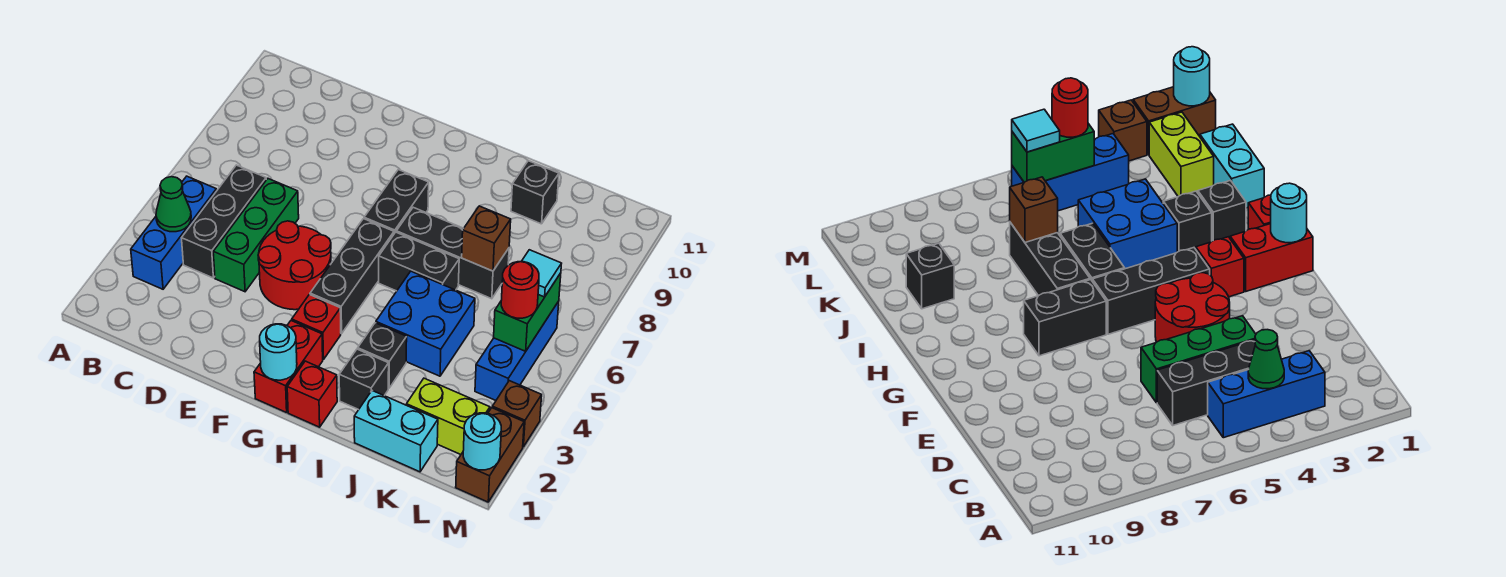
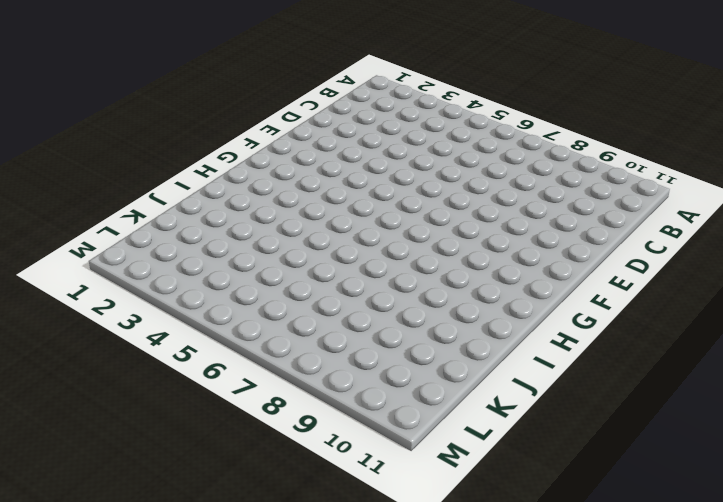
none -> blue brick B3:B5 level 1
none -> black brick C4:C6 level 1
none -> green brick D4:D6 level 1

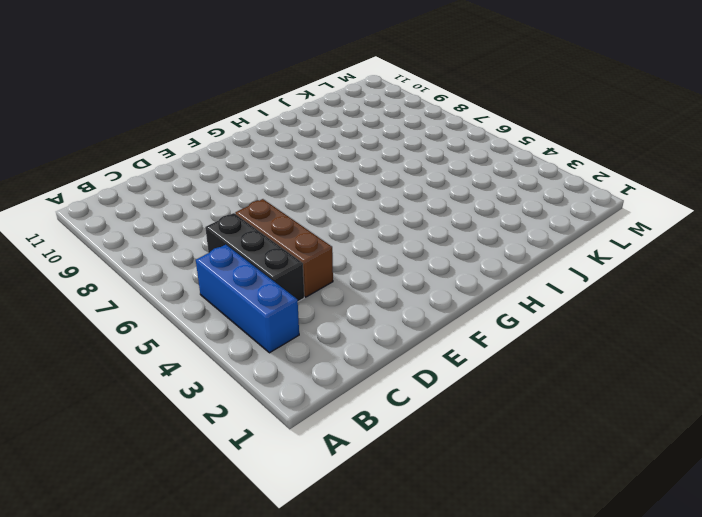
brown brick D4:D6 level 1 -> green brick D4:D6 level 1
none -> red round brick E4:F5 level 1
none -> red brick G1:G2 level 1
none -> red brick G3 level 1

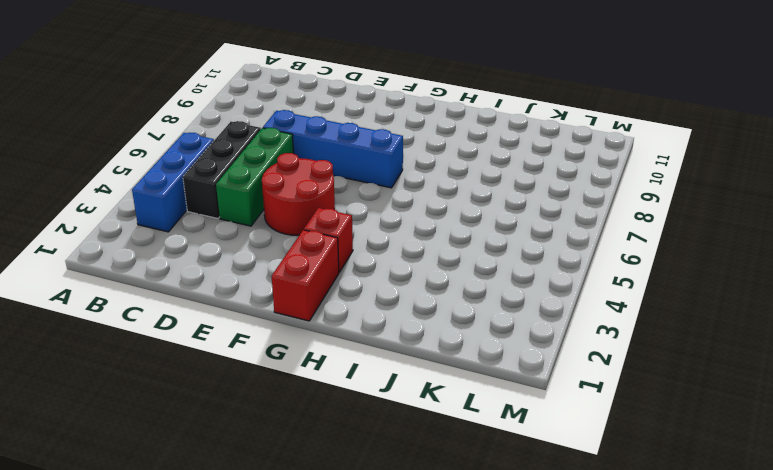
blue brick D7:G7 level 1 -> black brick G7:G8 level 1
none -> black brick G4:G6 level 1
none -> red brick H1 level 1
none -> black brick H6:I6 level 1

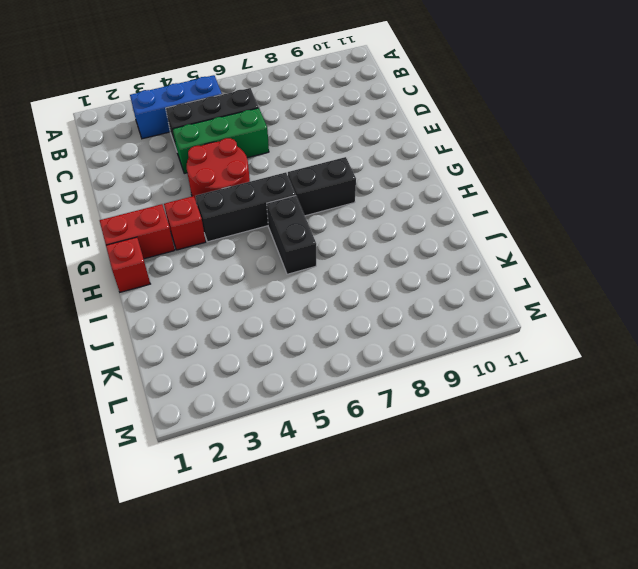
none -> black brick H7:J7 level 1
none -> black brick I2 level 1
none -> black brick I3 level 1

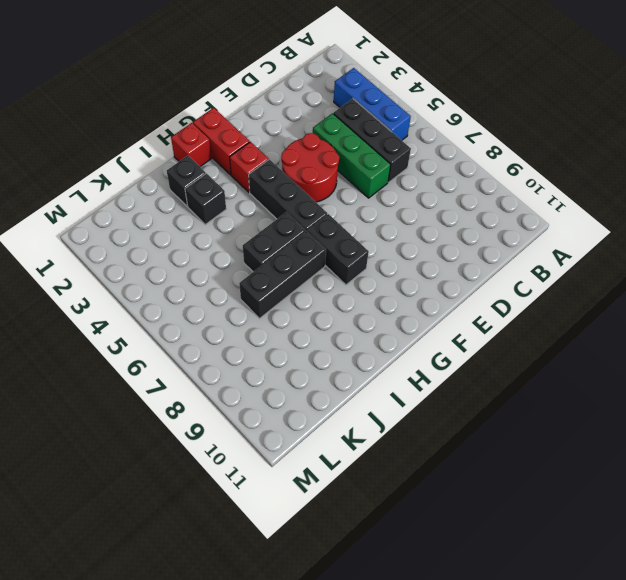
none -> blue brick I4:J5 level 1
none -> cyan brick J1:K1 level 1
none -> black brick J10 level 1

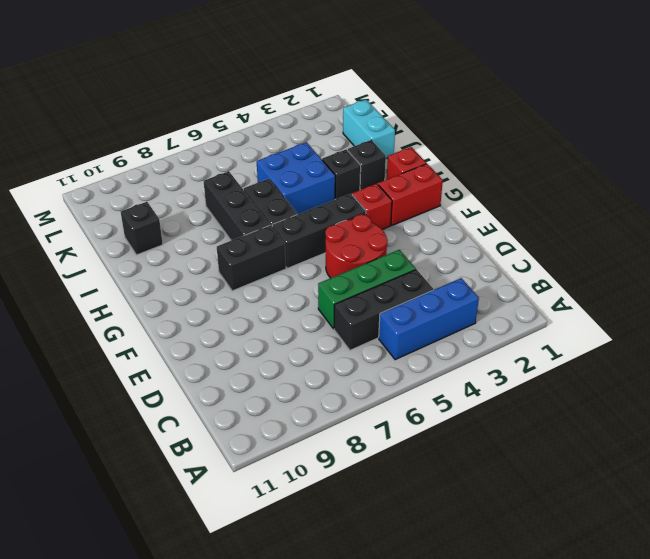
none -> lime brick K2:L2 level 1
none -> blue brick L4:L6 level 1
none -> brown brick M1:M2 level 1

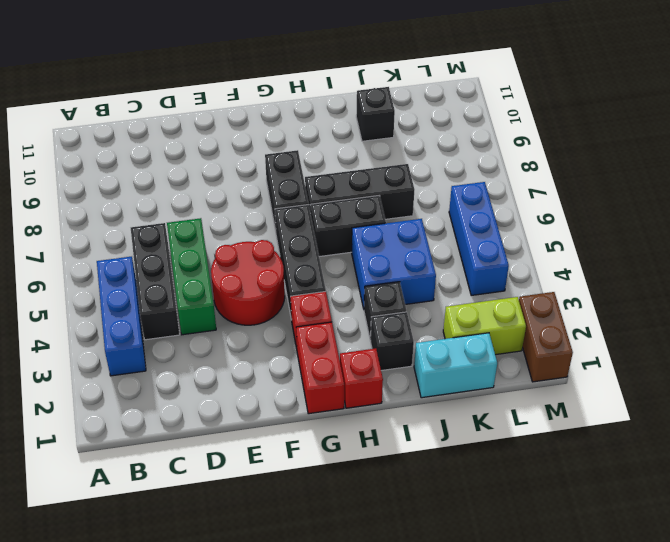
none -> brown brick M3 level 1
none -> green cone B4 level 2
none -> cyan round brick G1 level 2

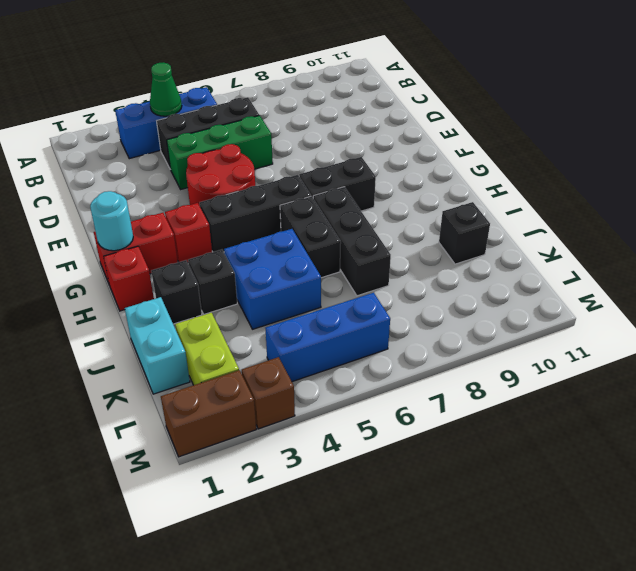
none -> brown brick J7 level 2
none -> green brick L5:L6 level 2
none -> cyan round brick M1 level 2

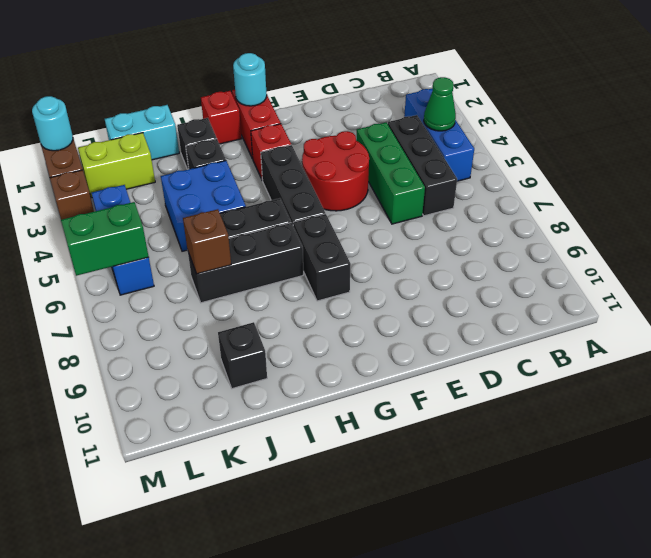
green brick L6:M6 level 2 -> green brick L5:L6 level 2
none -> red round brick L5 level 3
none -> cyan tile L6 level 3

